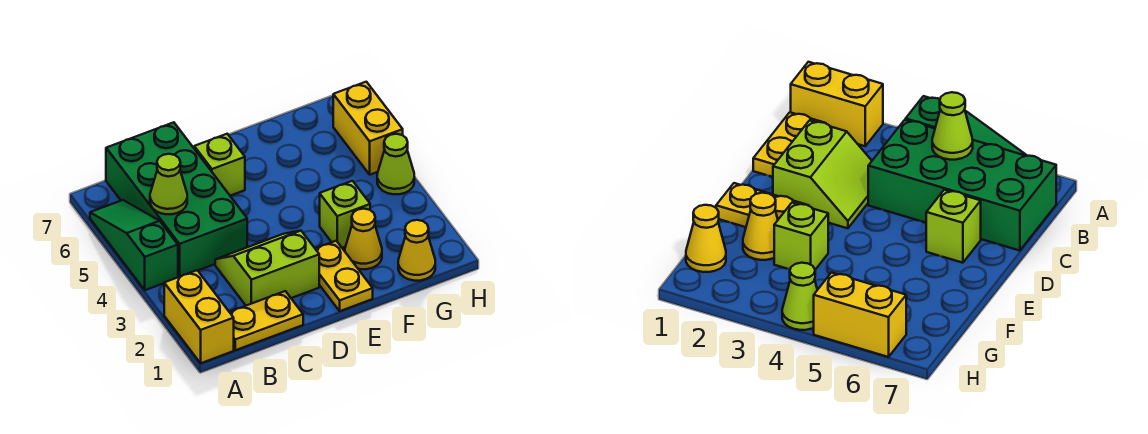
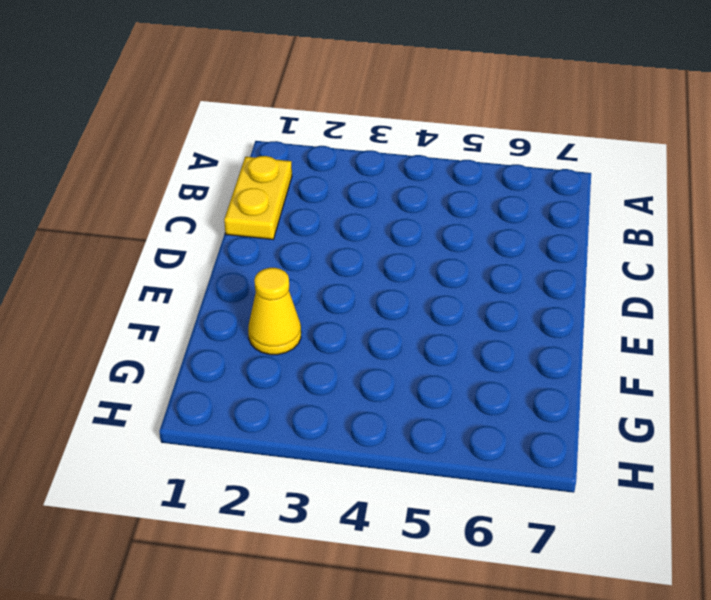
none -> yellow brick A1:A2 level 1
none -> green slope A4:A6 level 1 top 4
none -> green brick B4:C7 level 1

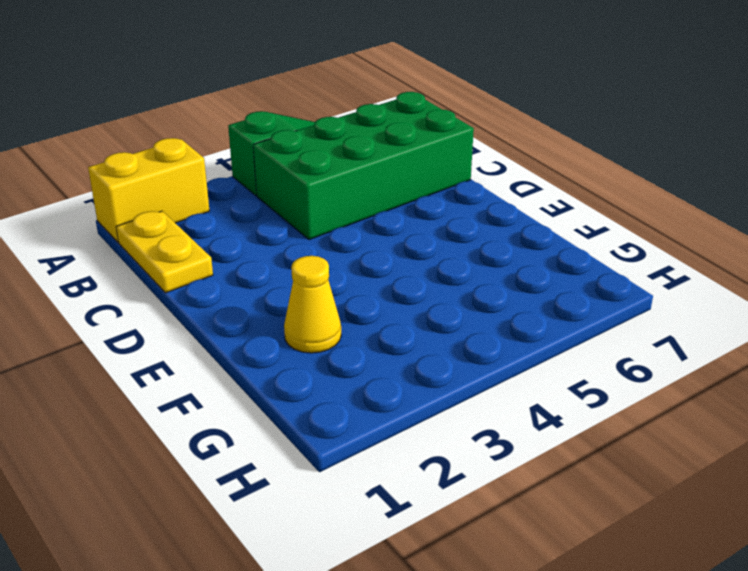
none -> lime slope C2:D3 level 1 top 2
none -> lime brick D6 level 1
none -> yellow plate E1:E2 level 1

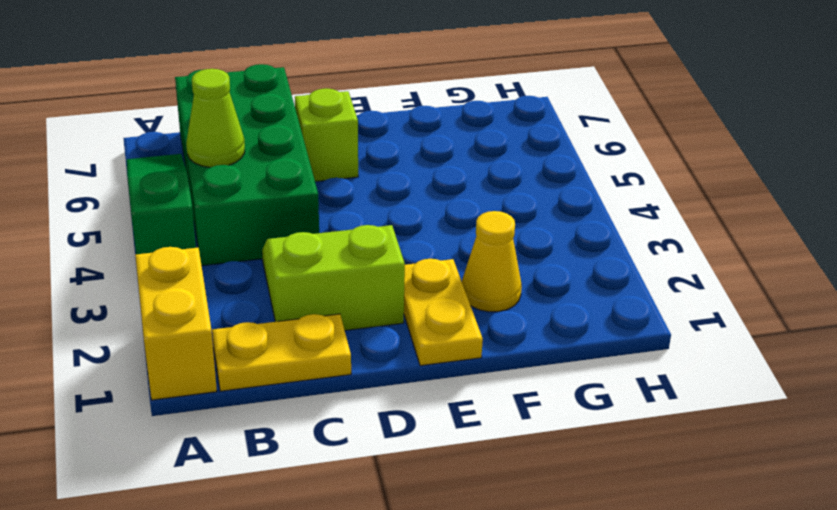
none -> lime brick F3 level 1
none -> yellow cone G1 level 1
none -> lime cone H4 level 1

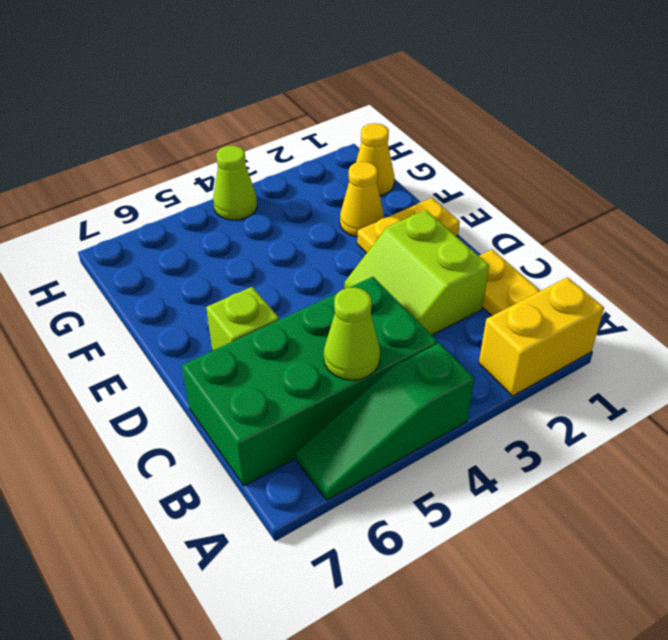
none -> lime brick F3 level 1
none -> yellow brick H5:H6 level 1

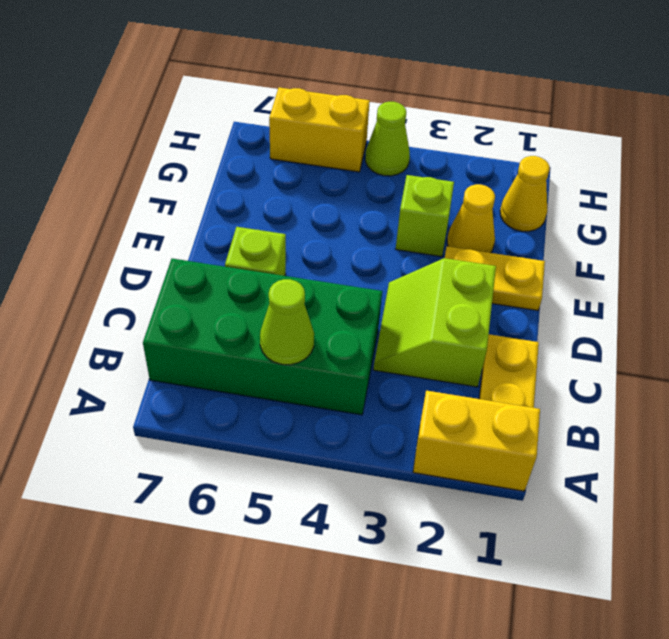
none -> green slope A4:A6 level 1 top 4

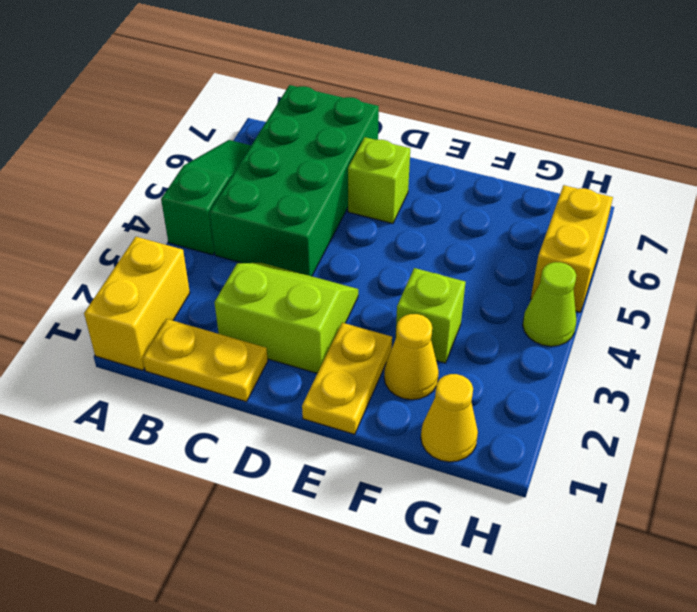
none -> lime cone B5 level 2

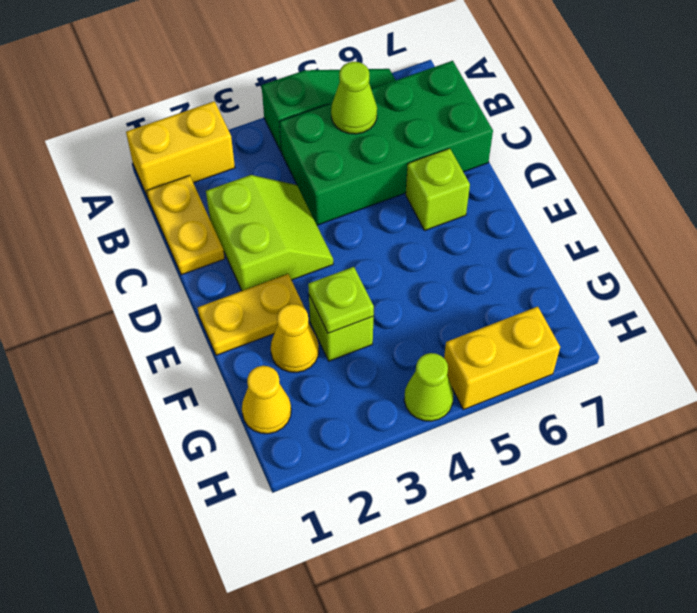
lime plate F3 level 2 -> none

